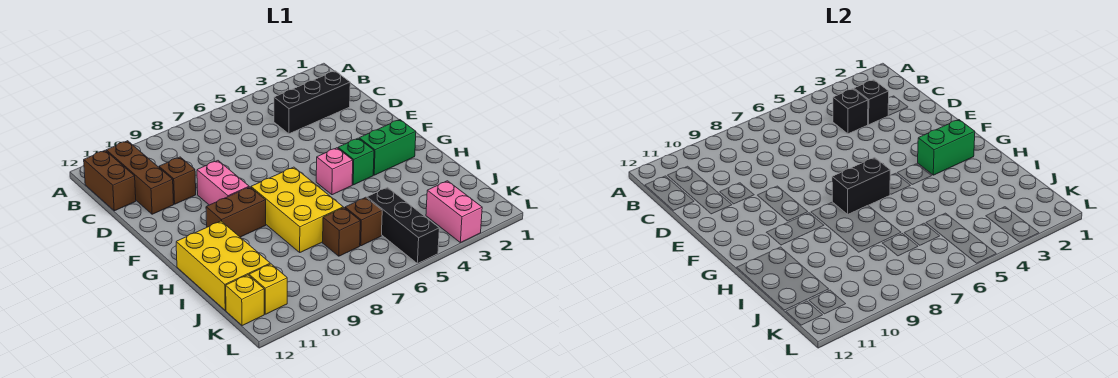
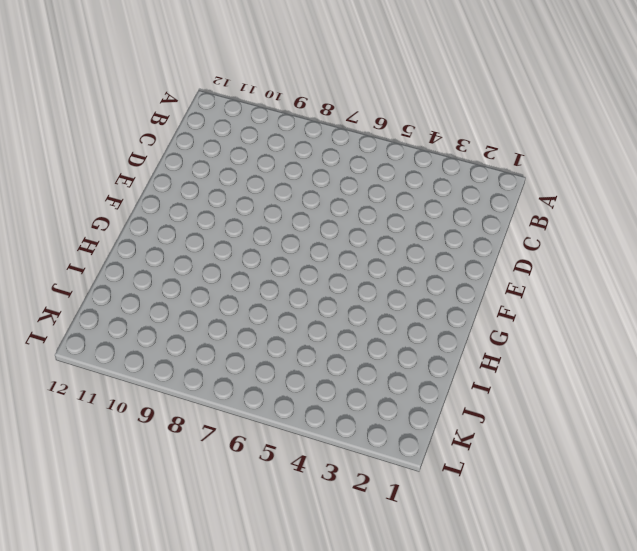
none -> brown brick B11:D11 level 1
none -> brown brick B12:C12 level 1
none -> black brick C2:C4 level 1

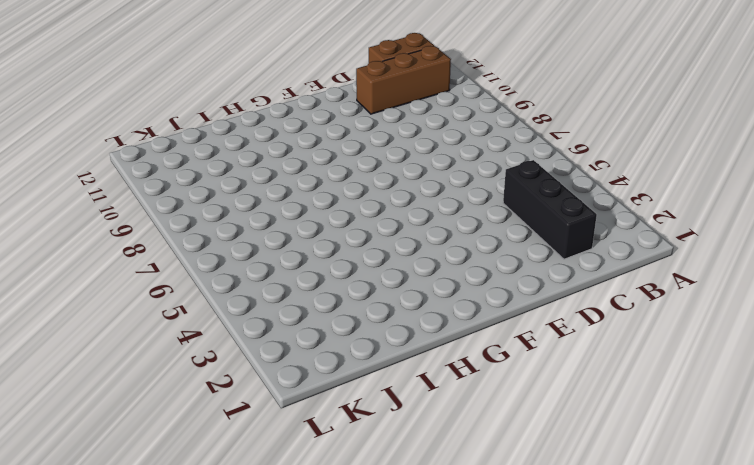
none -> brown brick D10 level 1
none -> pink brick E9:F9 level 1
none -> green brick G2:G3 level 1

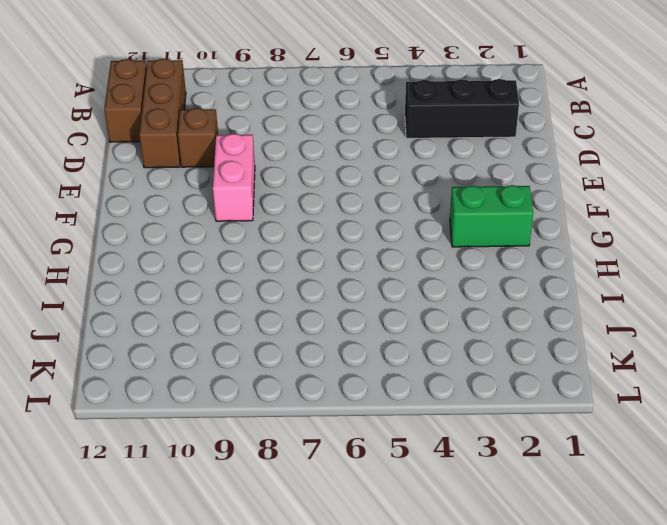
none -> green brick G4 level 1
none -> pink brick G5 level 1
none -> yellow brick G7:I8 level 1

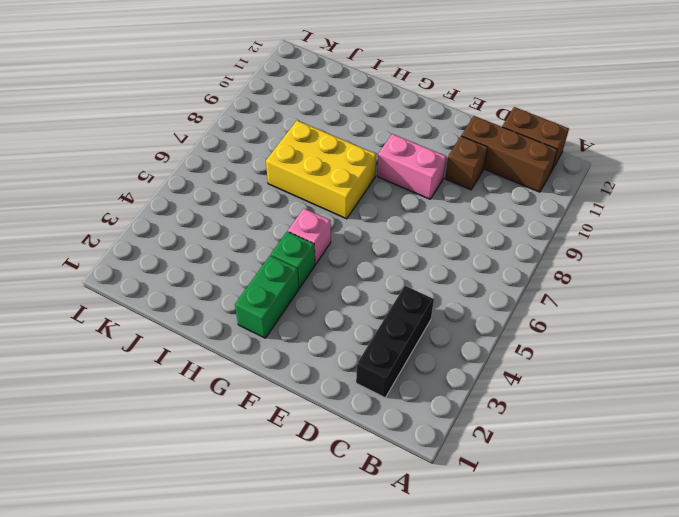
none -> brown brick G9:G10 level 1
none -> yellow brick H11:J12 level 1
none -> black brick J5:L5 level 1

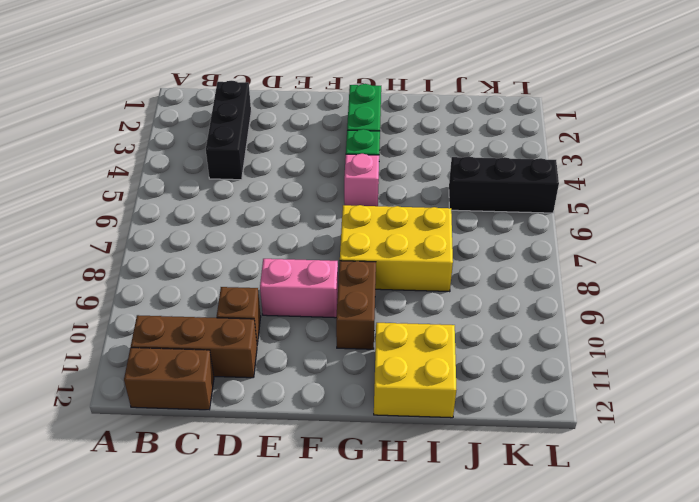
yellow brick H11:I12 level 1 -> yellow brick H11:J12 level 1
none -> brown brick J6 level 1
none -> brown brick J7 level 1
none -> pink brick K3:L3 level 1

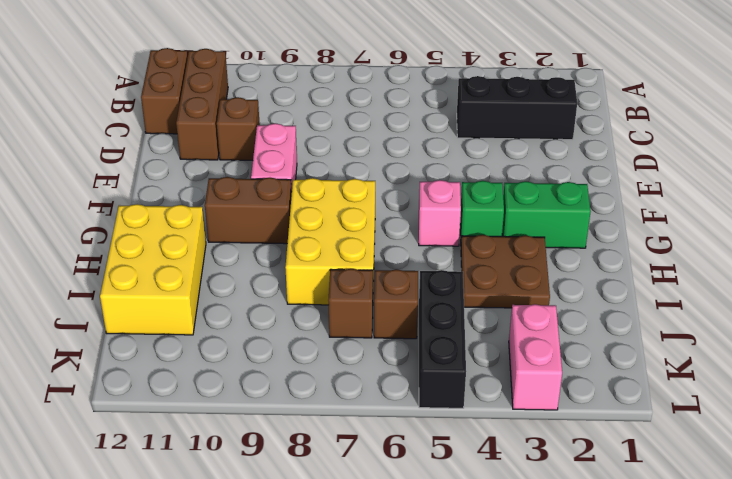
brown plate H3:I4 level 1 -> none
none -> yellow brick K11 level 1
none -> yellow brick K12 level 1
none -> black brick C3 level 2

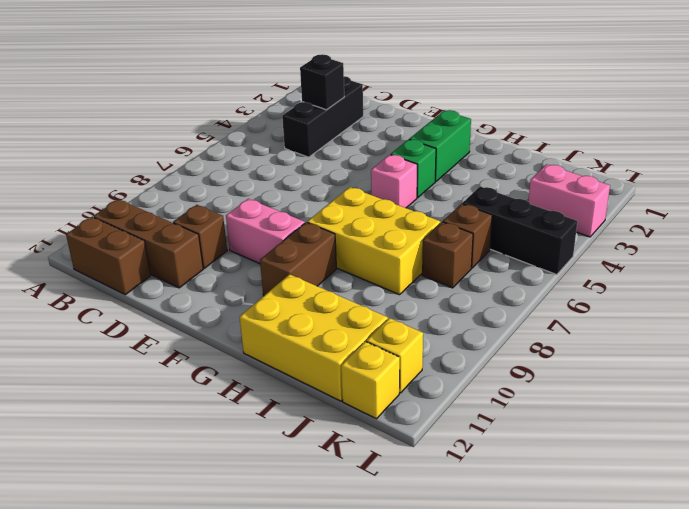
none -> black brick C4 level 2
none -> green brick G2:G3 level 2
none -> black brick G6:G7 level 2

